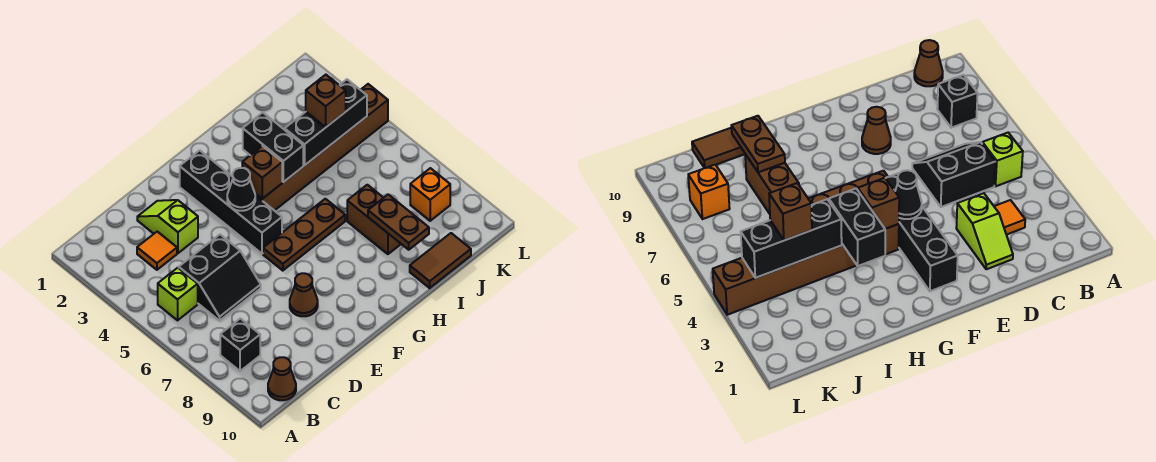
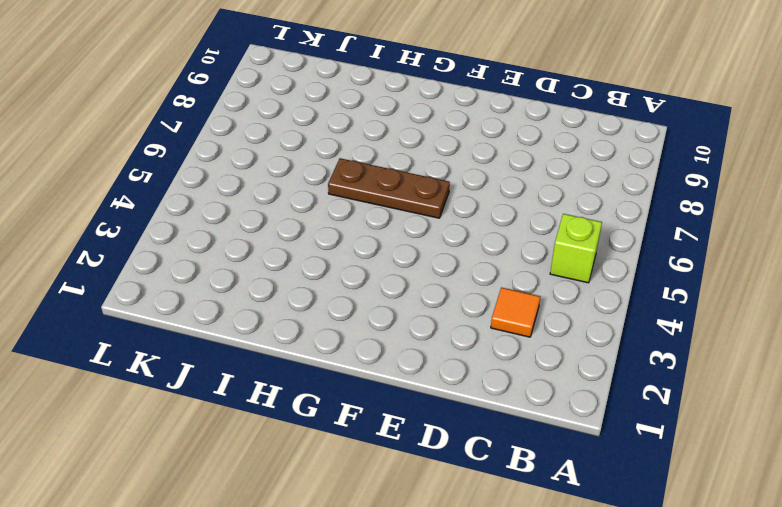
none -> black brick B8 level 1
none -> brown cone B10 level 1
none -> black slope C5:D6 level 1 top 5

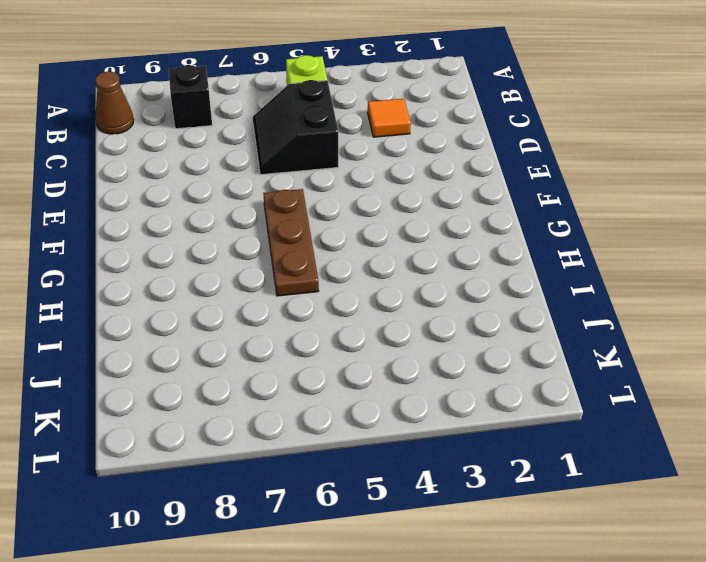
none -> lime slope D2:D3 level 1 top 3
none -> brown cone E8 level 1
none -> black brick F2:F5 level 1

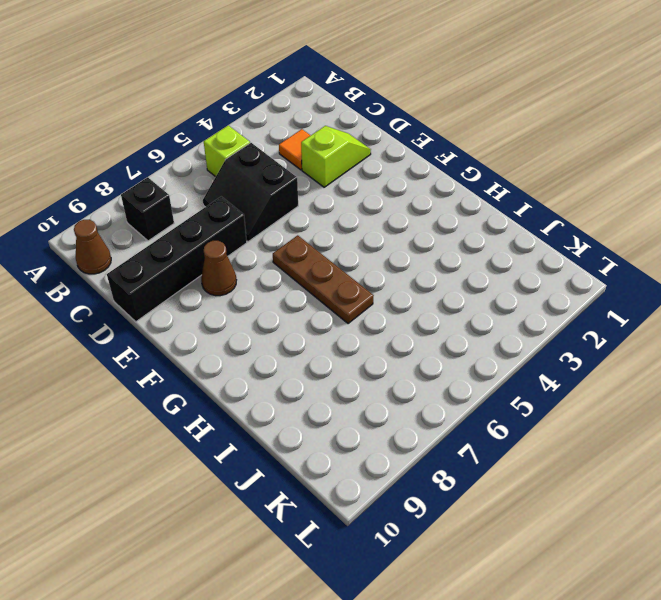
black brick D7:D10 level 1 -> black brick F2:F5 level 1
none -> brown brick G4:L4 level 1
none -> brown brick I7:I8 level 1
none -> brown tile I10:J10 level 1

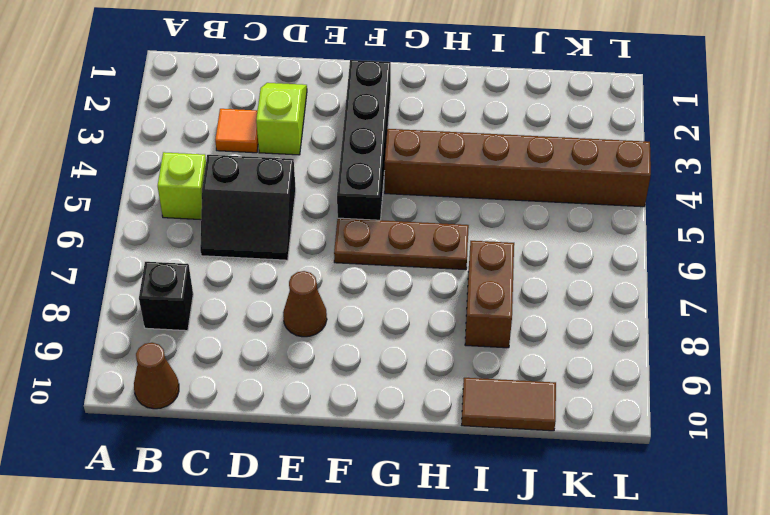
none -> orange brick K8 level 1
none -> black cone F4 level 2
none -> brown brick G4 level 2

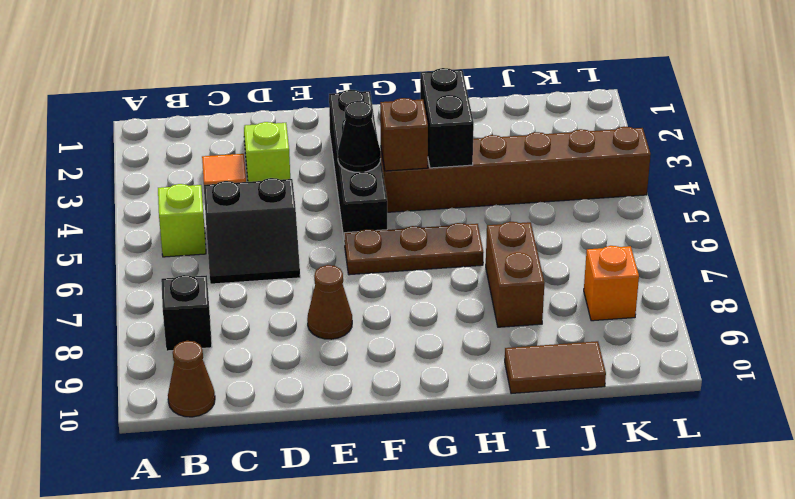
none -> black brick I4:K4 level 2
none -> brown plate I8:I9 level 2
none -> brown brick J4 level 3

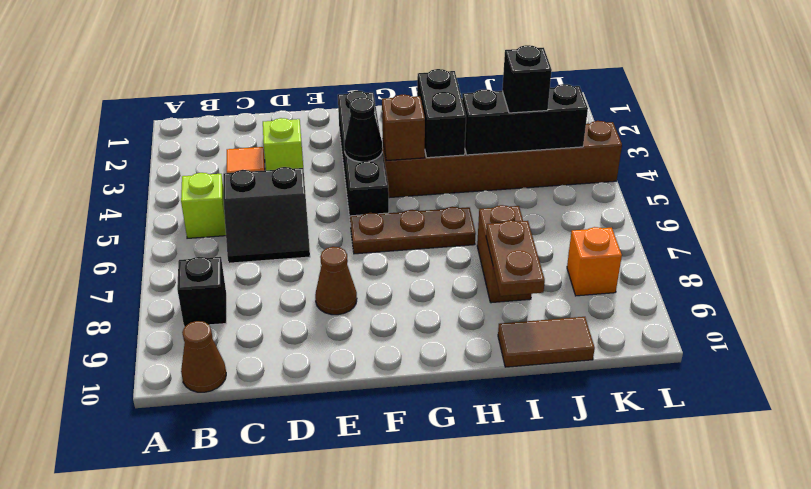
black brick J4 level 3 -> brown brick J4 level 3

